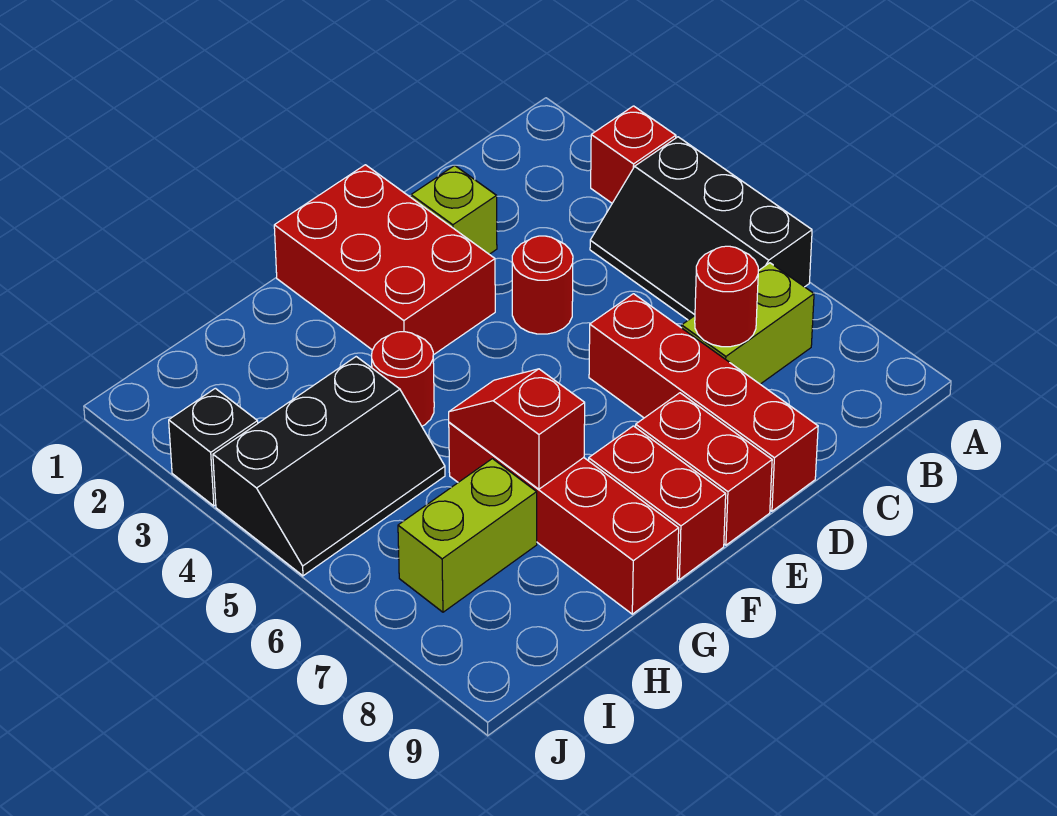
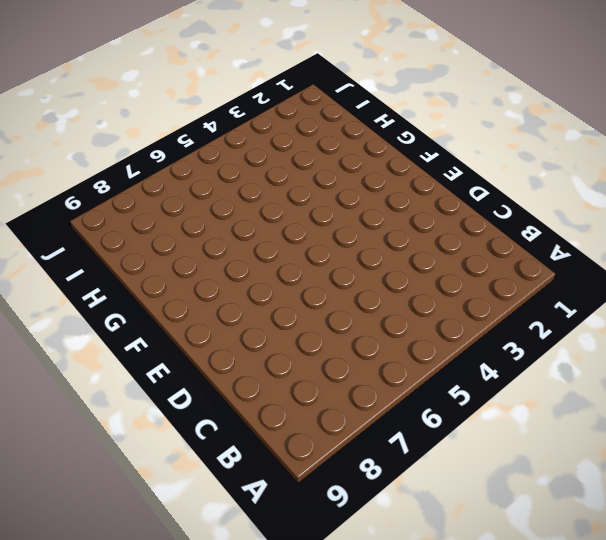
none -> red brick A3 level 1
none -> black slope A4:B6 level 1 top A
none -> lime brick B7:C7 level 1

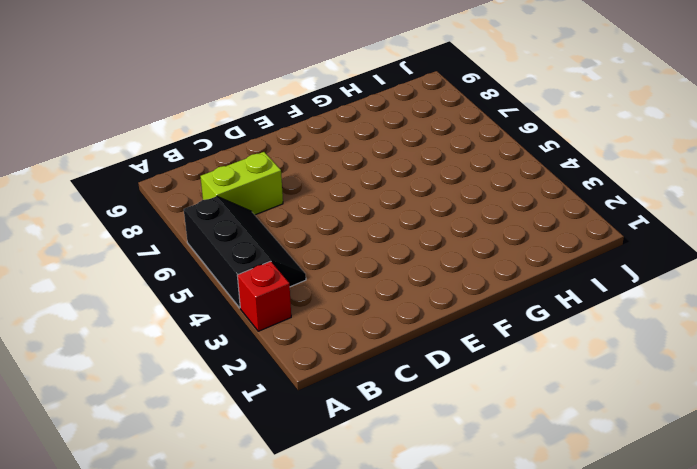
none -> lime brick D2 level 1
none -> red round brick D4 level 1
none -> red brick D6:D9 level 1

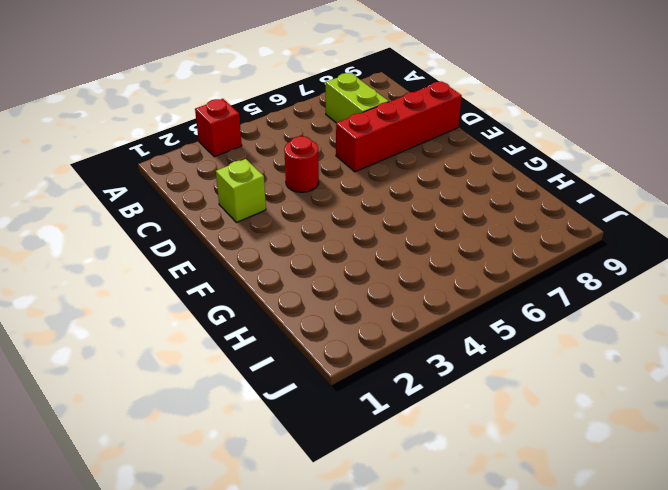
none -> black slope A4:B6 level 1 top A
none -> red brick E1:F3 level 1
none -> red brick E8:E9 level 1

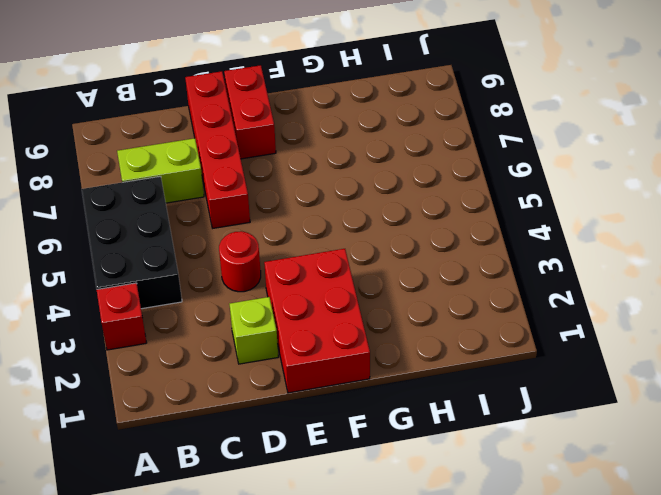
black brick A4:B6 level 1 -> black slope A4:B6 level 1 top A
none -> red brick F8:F9 level 1
none -> red round brick G4 level 1
none -> red brick G6:G9 level 1

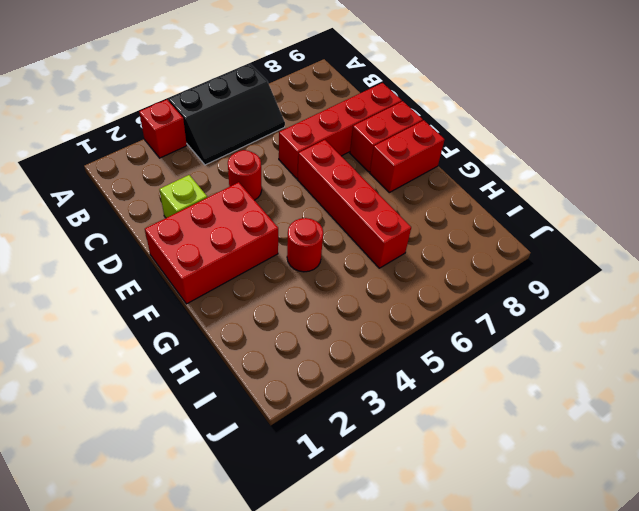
red brick E6:H6 level 1 -> red brick G6:G9 level 1
none -> lime brick B7:C7 level 1
none -> black slope H4:J5 level 1 top 4
none -> lime brick H7:I7 level 1

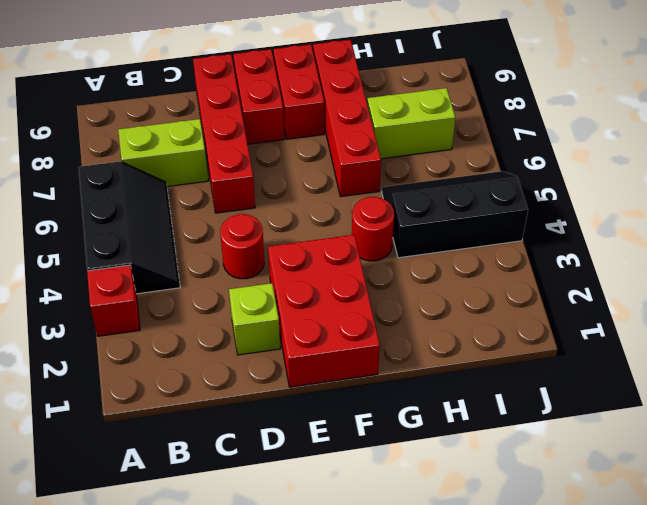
none -> black brick J3 level 1
none -> red round brick C7 level 2
none -> red slope G6:G7 level 2 top 7

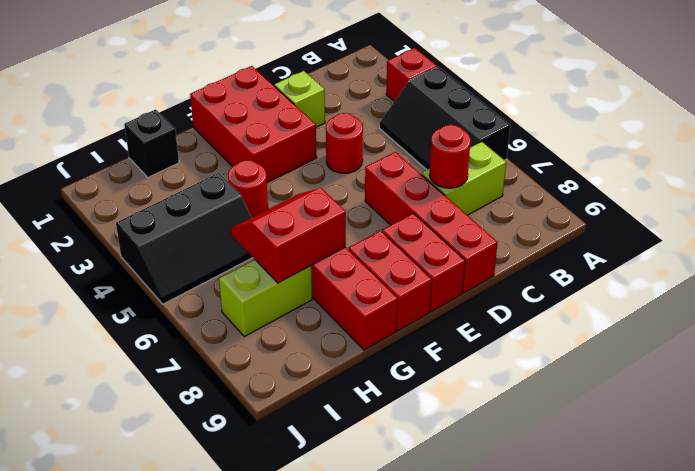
red slope G6:H7 level 2 top 7 -> red slope G6:G7 level 2 top 7
black brick H1 level 1 -> black brick J3 level 1

